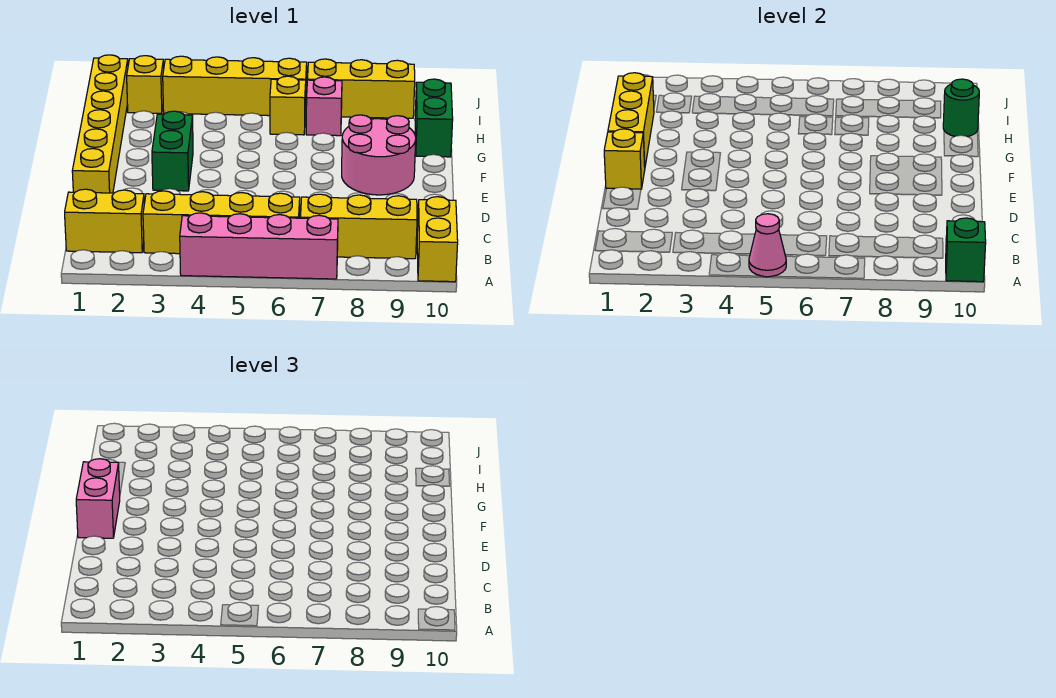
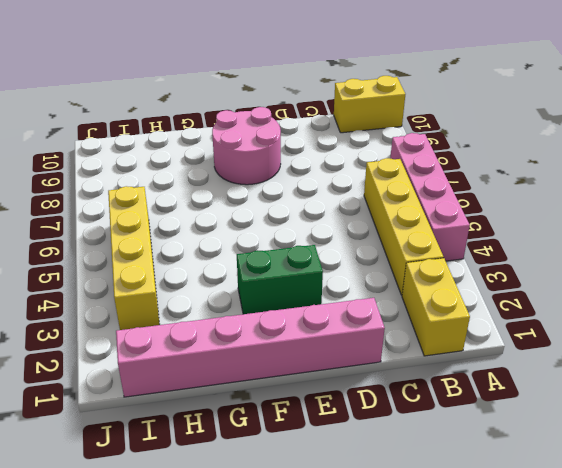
pink brick D1:I1 level 1 -> yellow brick D1:I1 level 1
none -> yellow brick B7:B9 level 1
none -> green brick G10:H10 level 1
none -> yellow brick H6 level 1

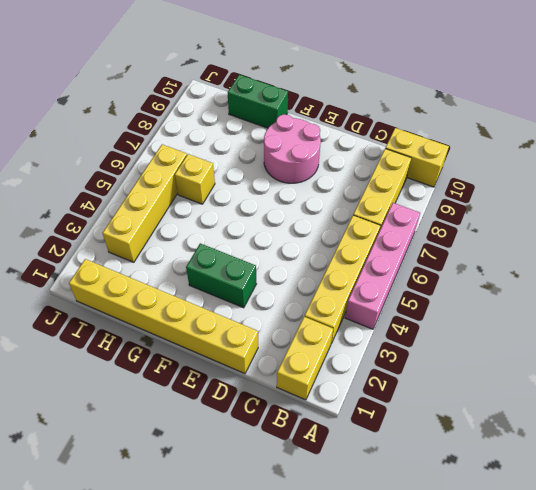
none -> pink brick H7 level 1
none -> yellow brick I2 level 1
none -> yellow brick I7:I9 level 1

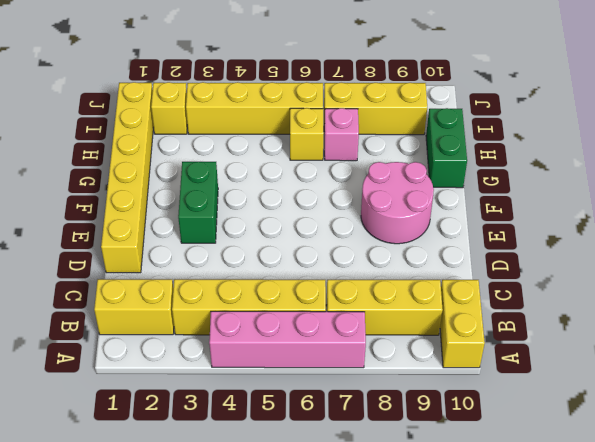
none -> pink cone A5 level 2
none -> green brick A10 level 2
none -> yellow brick E1 level 2

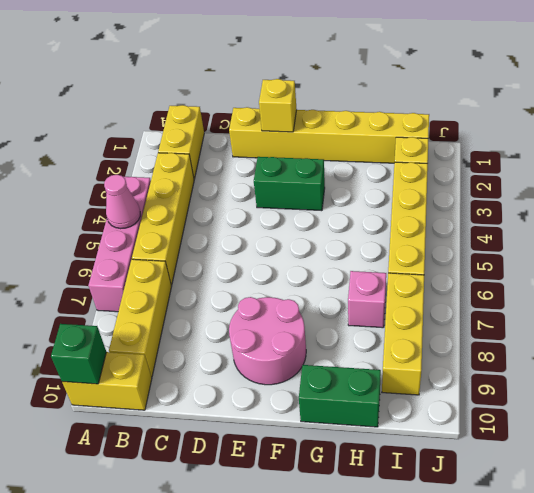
none -> yellow brick H6 level 1
none -> yellow brick F1:H1 level 2
none -> green round brick H10 level 2

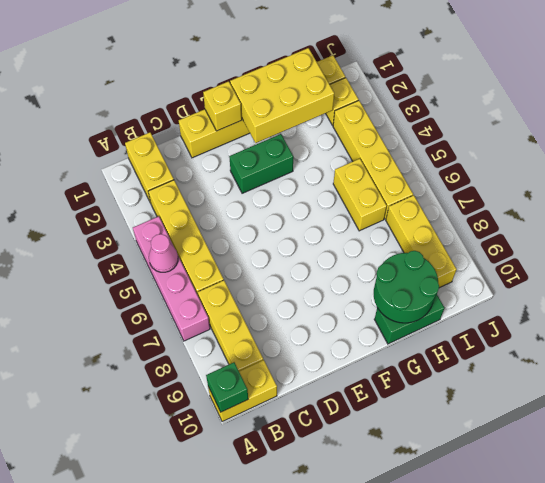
yellow brick F1:H2 level 2 -> yellow brick F1:H1 level 2
green round brick G9:H10 level 2 -> green round brick H10 level 2
yellow brick H5:H6 level 1 -> yellow brick H6 level 1
none -> pink round brick E8:F9 level 1
none -> pink brick H7 level 1
none -> pink brick E1:F1 level 3

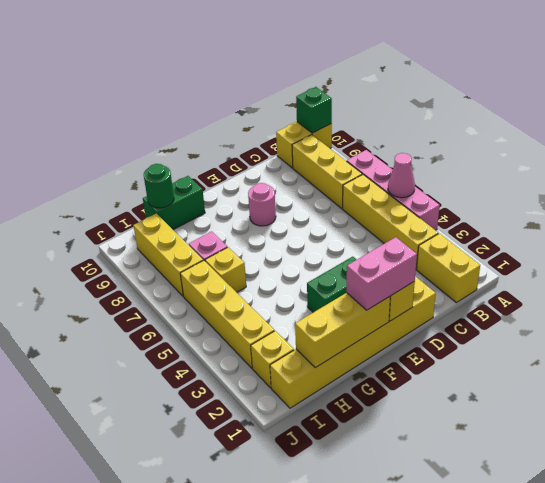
pink round brick E8 level 1 -> pink round brick E8:F9 level 1

